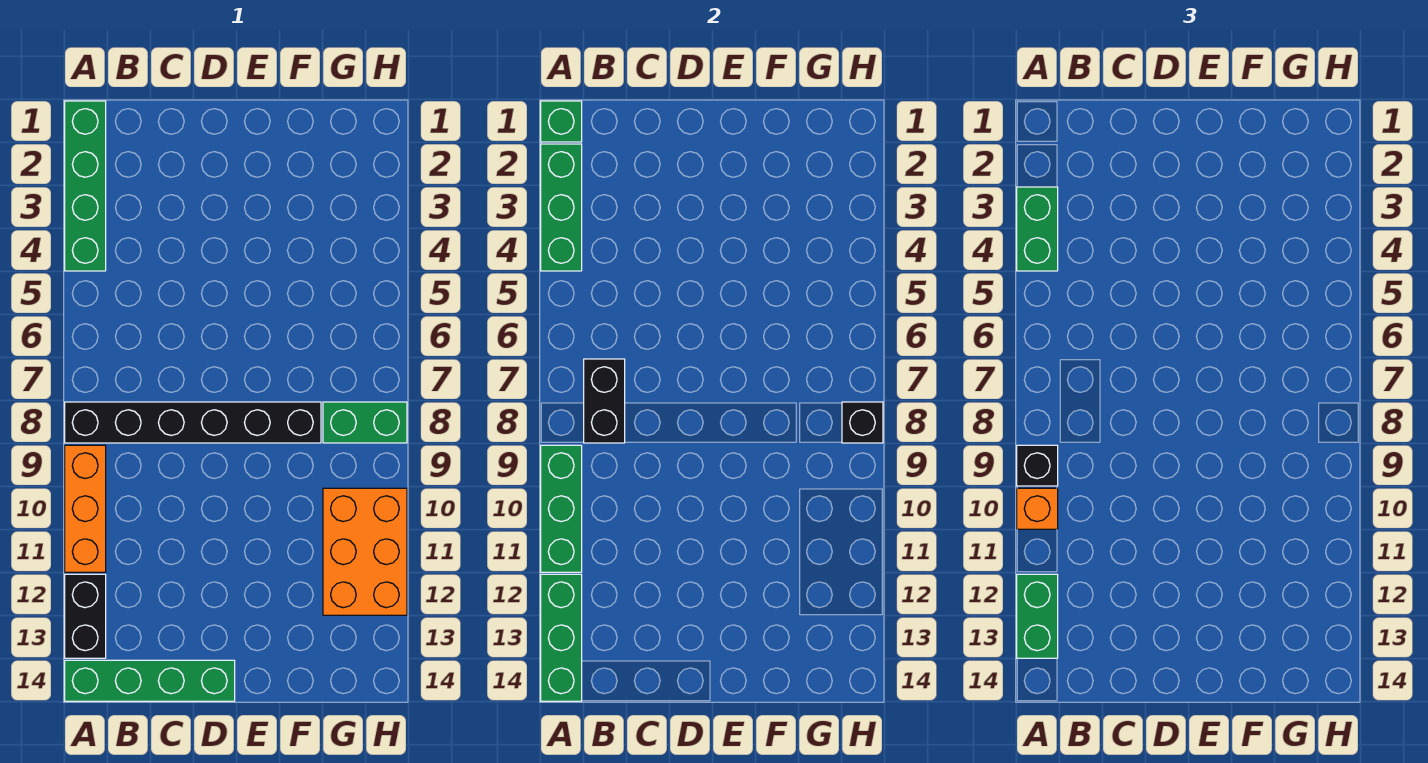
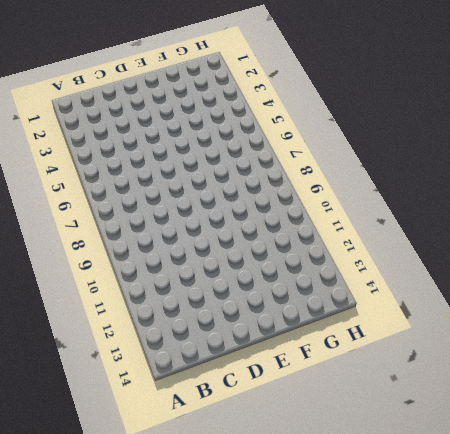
none -> green brick A1:A4 level 1
none -> black brick A8:F8 level 1
none -> orange brick A9:A11 level 1

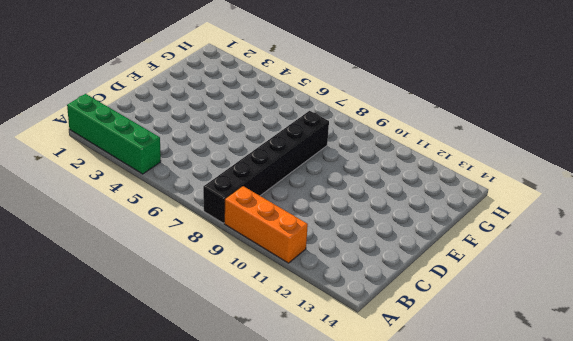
none -> black brick A12:A13 level 1
none -> green brick A14:D14 level 1
none -> green brick G8:H8 level 1

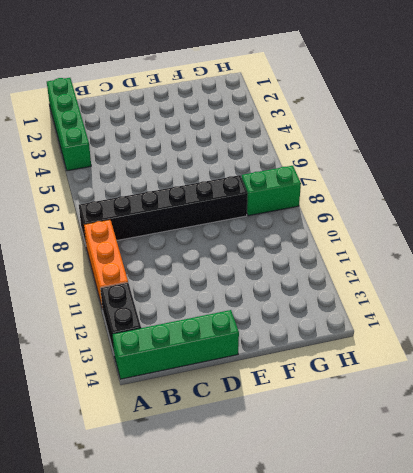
none -> orange brick G10:H12 level 1
none -> green brick A1 level 2
none -> green brick A2:A4 level 2

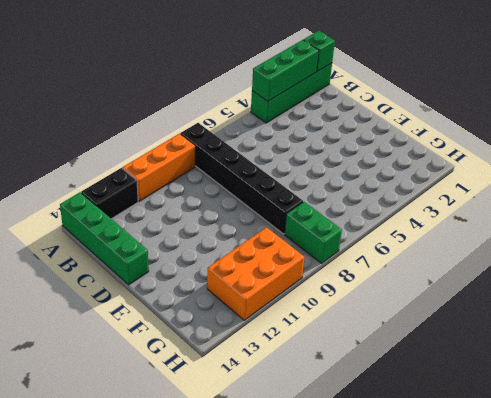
none -> green brick A9:A11 level 2
none -> green brick A12:A14 level 2
none -> black brick B7:B8 level 2

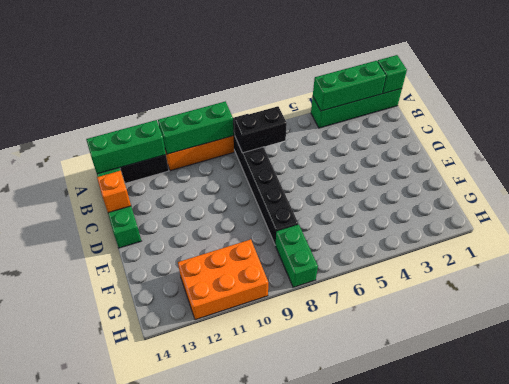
orange brick C14 level 2 -> orange brick A10 level 3
none -> black brick H8 level 2
none -> green brick A3:A4 level 3
none -> black brick A9 level 3

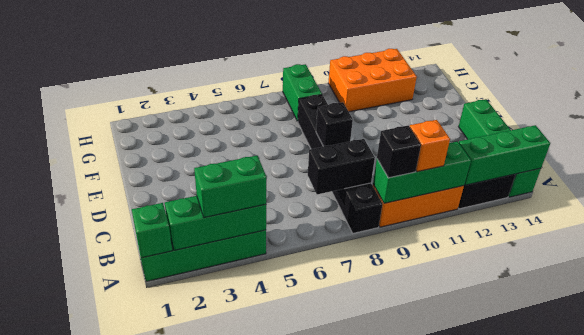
black brick D8 level 2 -> black brick H8 level 2
none -> green brick A12:A13 level 3

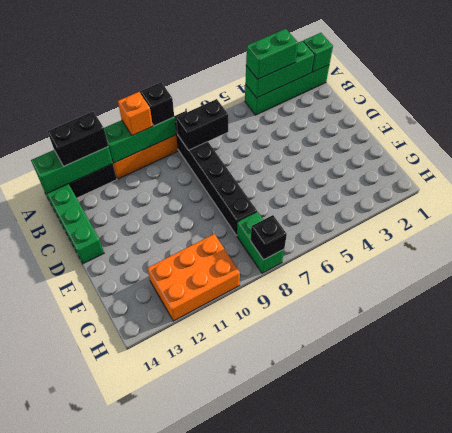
black brick A12:A13 level 3 -> green brick A12:A13 level 3

